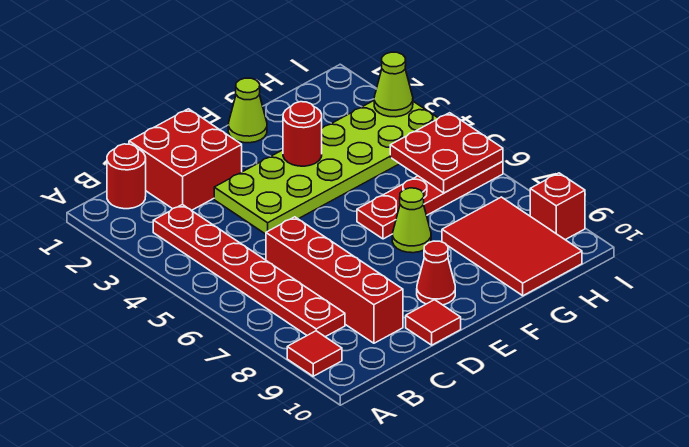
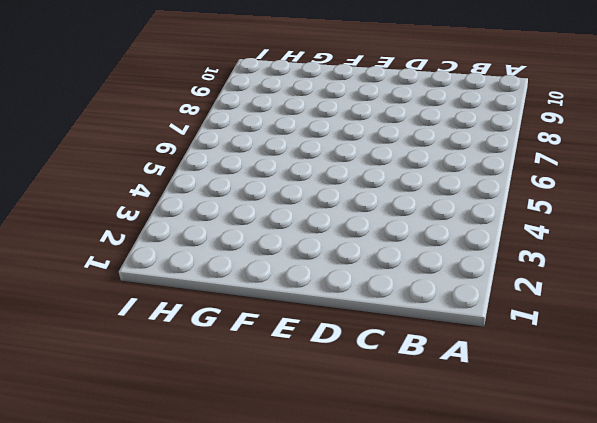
none -> red tile A9 level 1
none -> red round brick B1 level 1
none -> red plate B3:B8 level 1

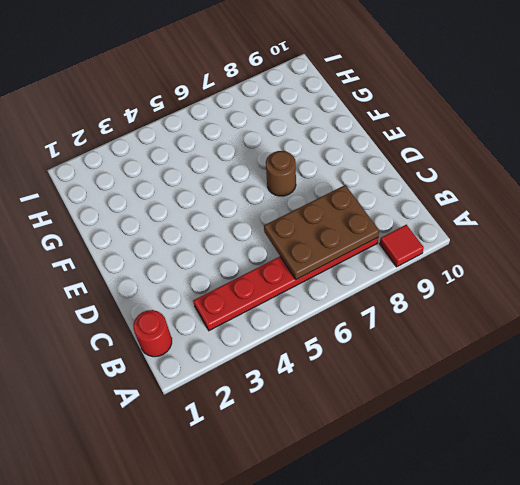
brown plate B6:C8 level 2 -> none
brown round brick E7 level 1 -> none
none -> red brick C1:D2 level 1
none -> red brick C6:C9 level 1
none -> lime plate D3:I4 level 1

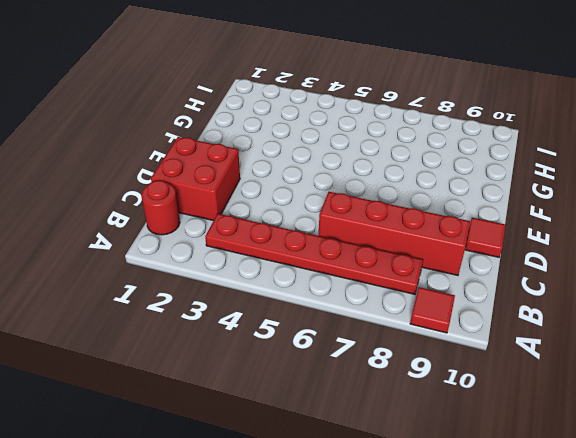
none -> lime plate D3:I4 level 1
none -> red cone E9 level 1
none -> lime cone F1 level 1

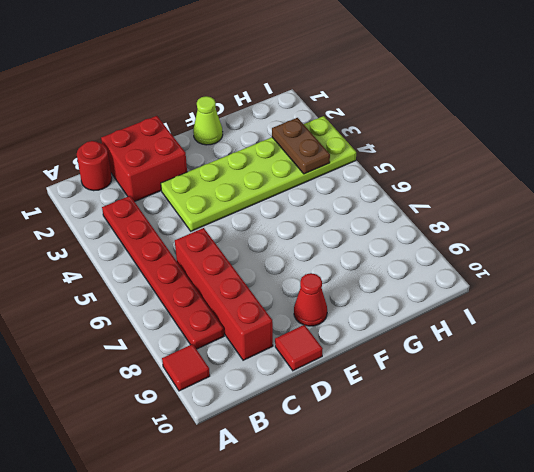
brown plate H3:H4 level 2 -> none
none -> red plate F6:I6 level 1
none -> lime cone F7 level 1
none -> red tile G8:H10 level 1

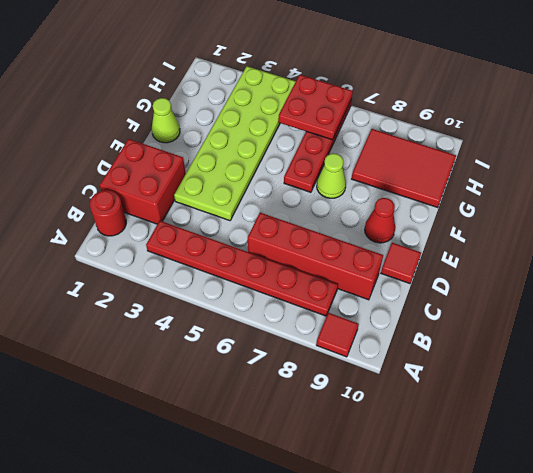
none -> red brick I9 level 1
none -> red round brick F3 level 2
none -> lime cone I3 level 2

